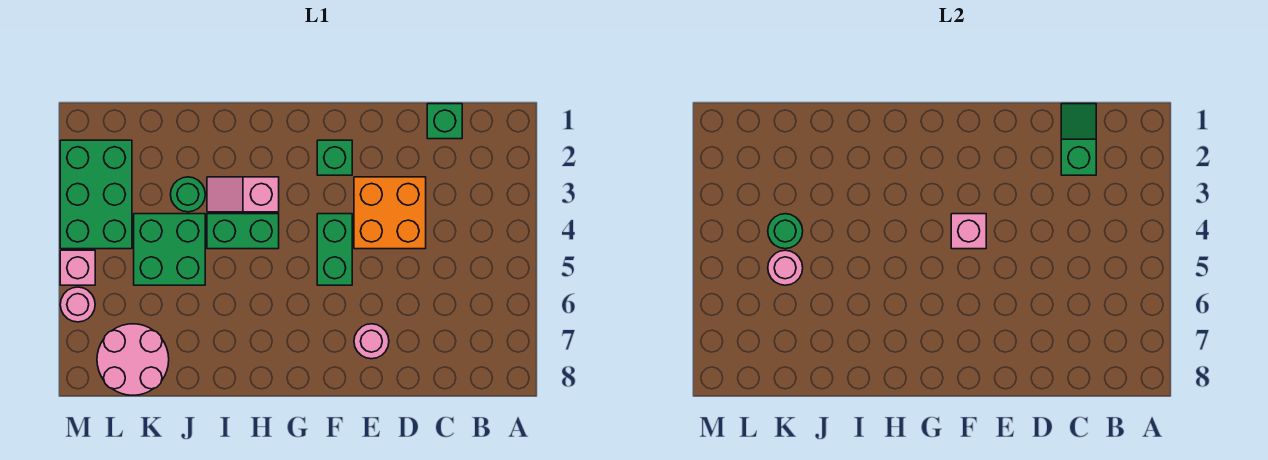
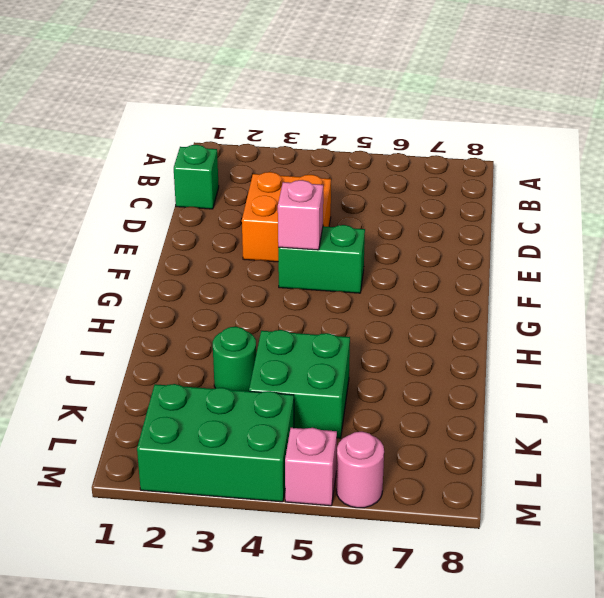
none -> pink round brick E7 level 1
none -> green brick F2 level 1
none -> pink slope H3:I3 level 1 top H

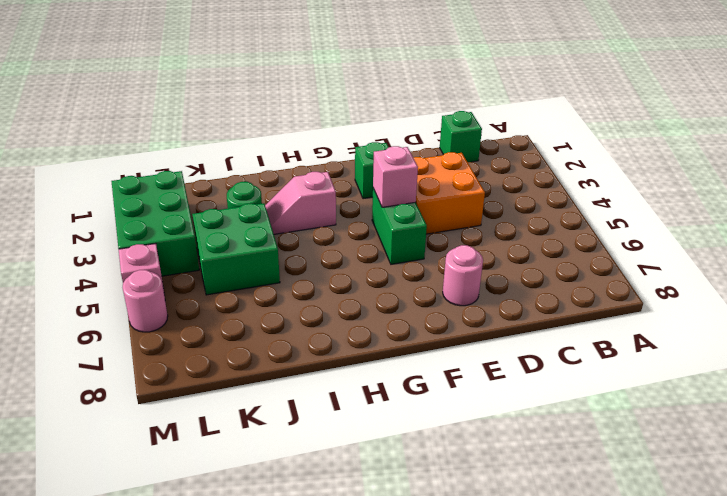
none -> green brick H4:I4 level 1
none -> pink round brick K7:L8 level 1
none -> green slope C1:C2 level 2 top 2

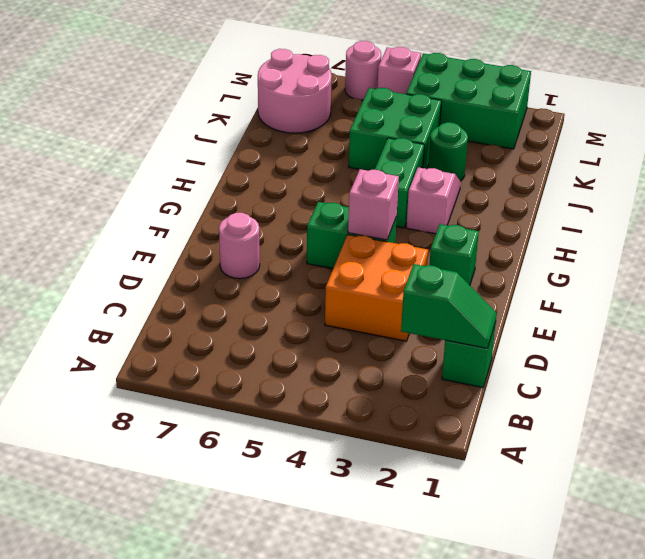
none -> green round brick K4 level 2
none -> pink round brick K5 level 2

